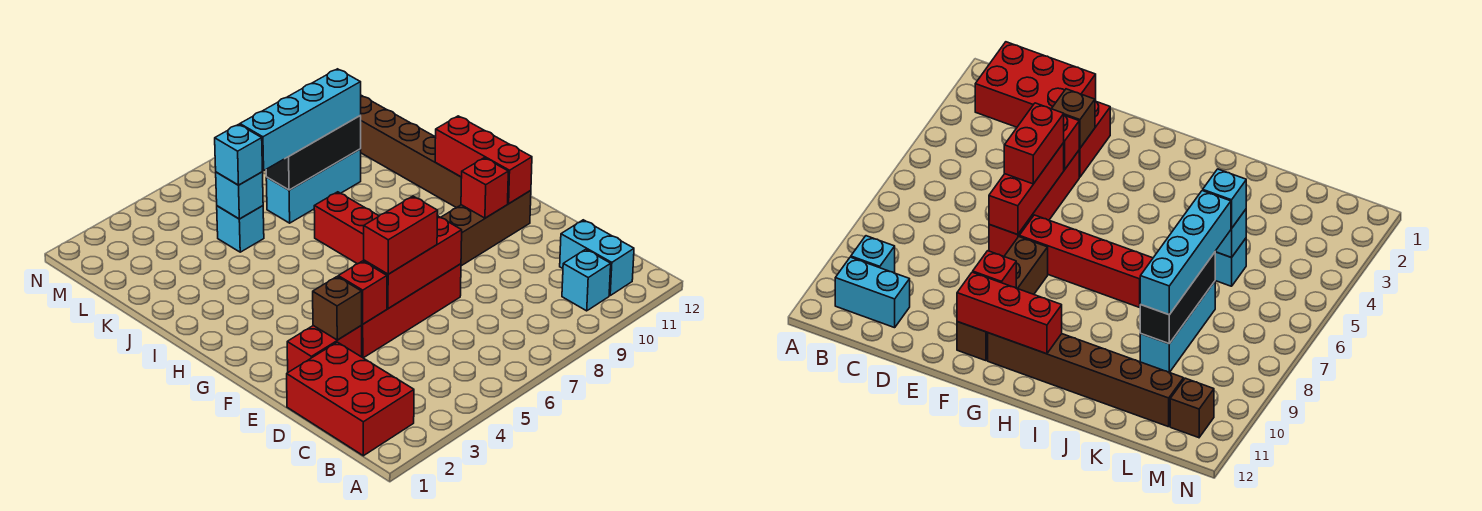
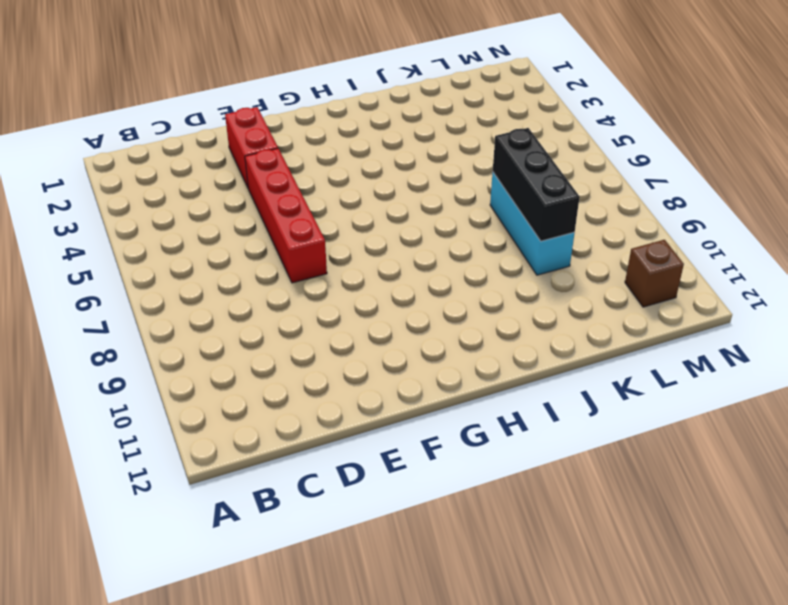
none -> red brick B1:D2 level 1
none -> cyan brick B10 level 1
none -> cyan brick B11:C11 level 1

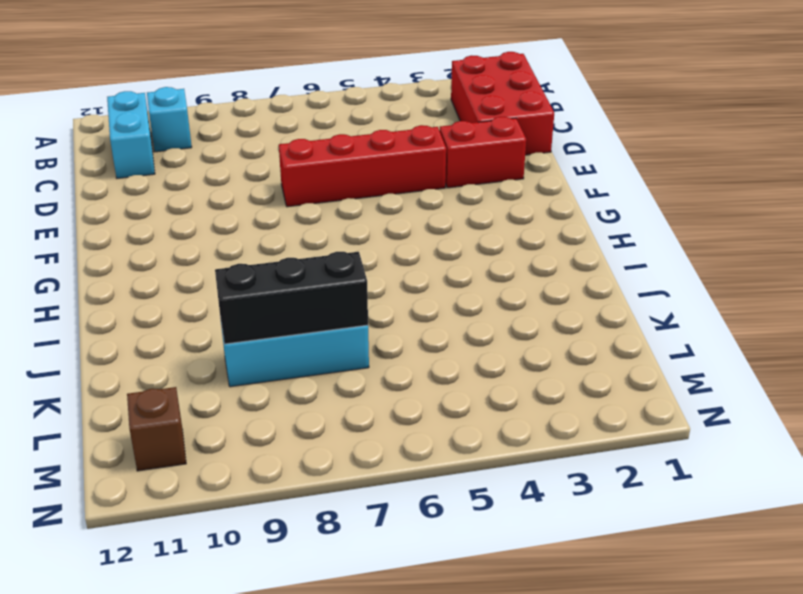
none -> red brick F7:I7 level 1
none -> brown brick F8:F11 level 1
none -> brown brick G11:L11 level 1

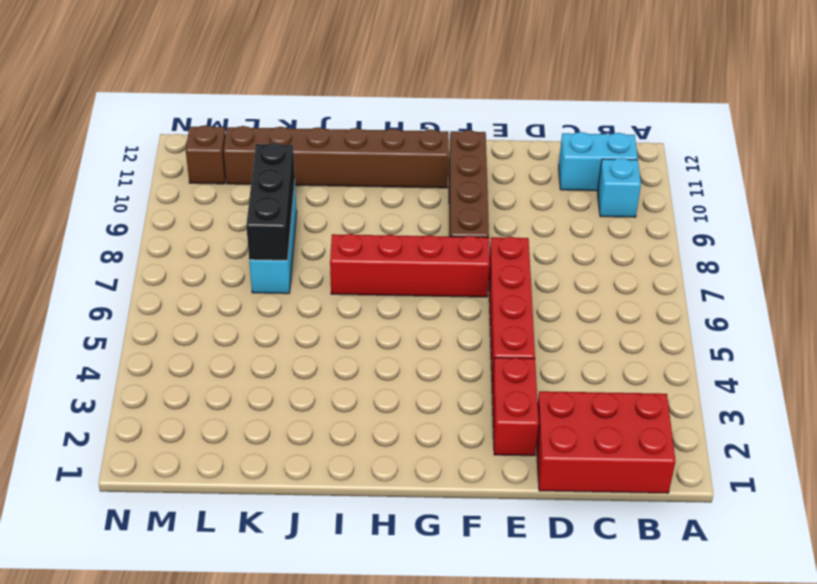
none -> cyan brick K5 level 1
none -> brown brick E3 level 2
none -> red brick E4 level 2

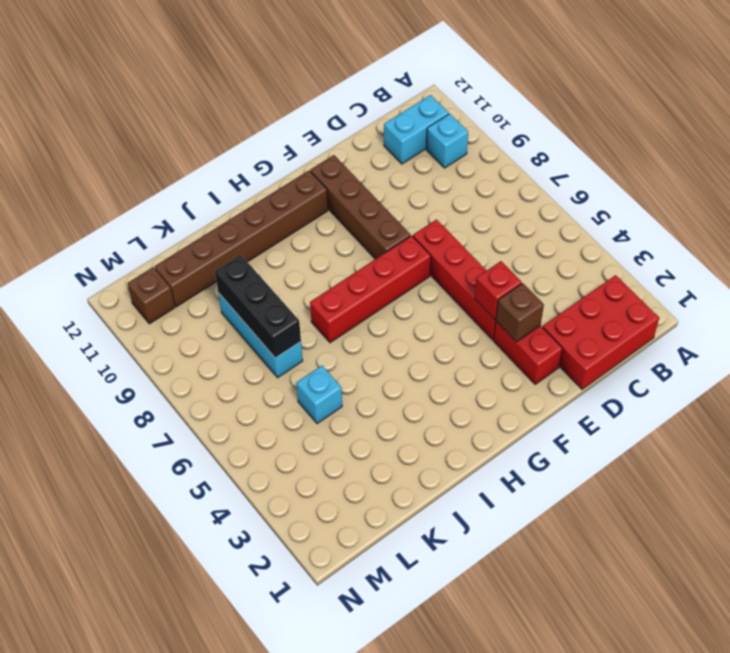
none -> red brick E5:E7 level 2
none -> red brick F10 level 2
none -> red brick F11:H11 level 2

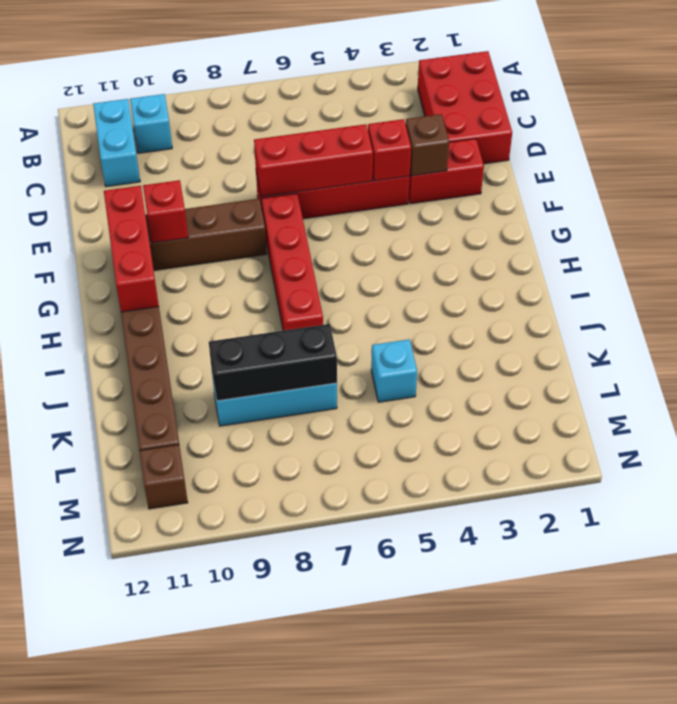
none -> cyan brick K5 level 2
none -> red brick E5:E6 level 3
none -> cyan brick K5 level 3

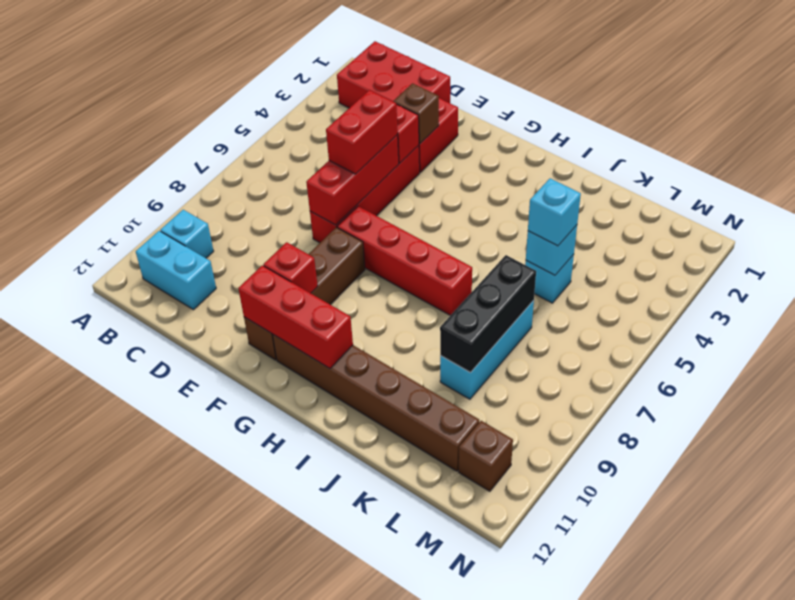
none -> cyan brick K6:K9 level 3

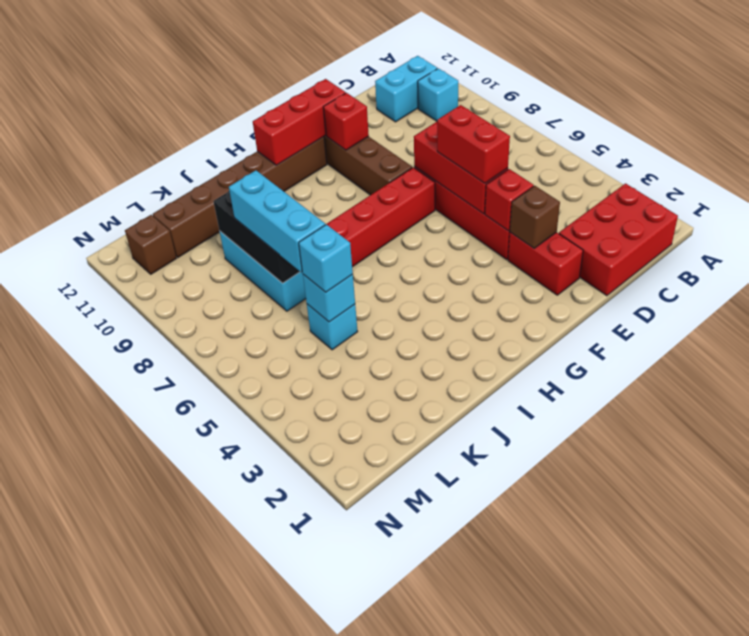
cyan brick K6:K8 level 3 -> cyan brick K6:K9 level 3

